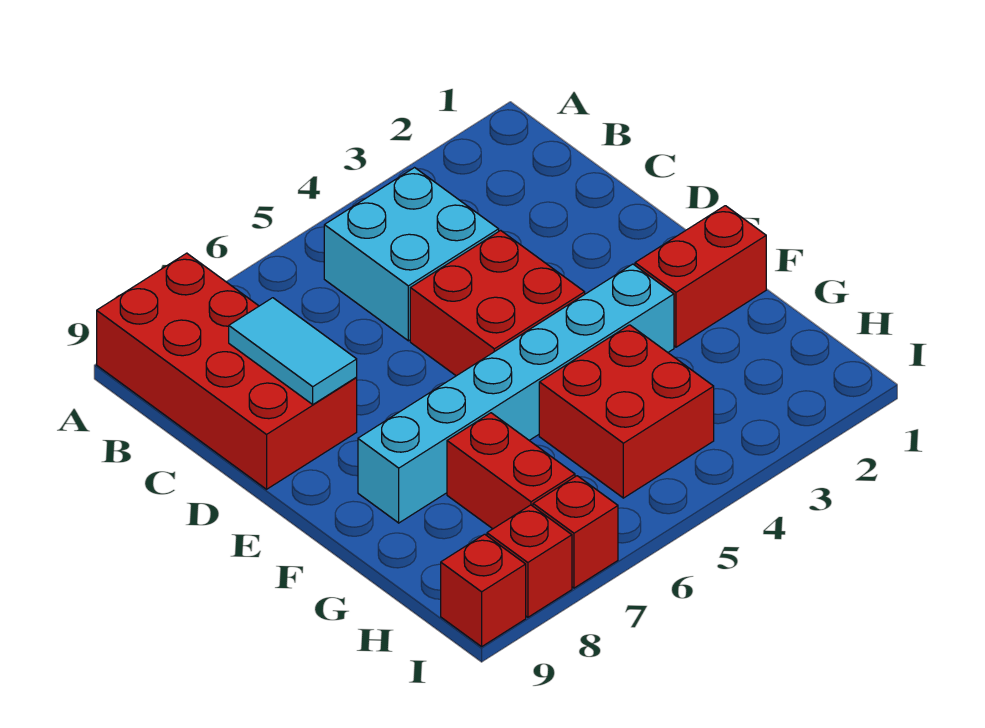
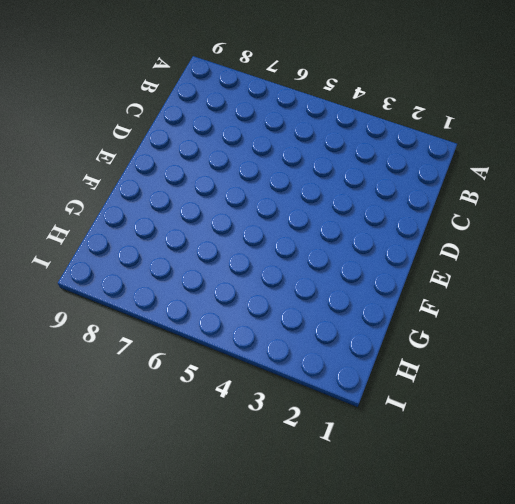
none -> red brick A8:D9 level 1
none -> cyan brick B4:C5 level 1

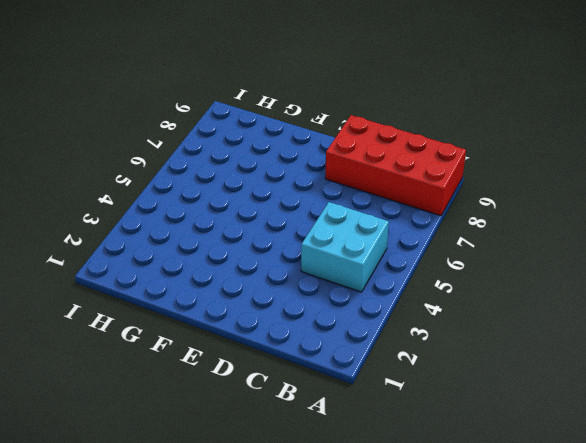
none -> red brick D4:E5 level 1
none -> red brick F1:F2 level 1

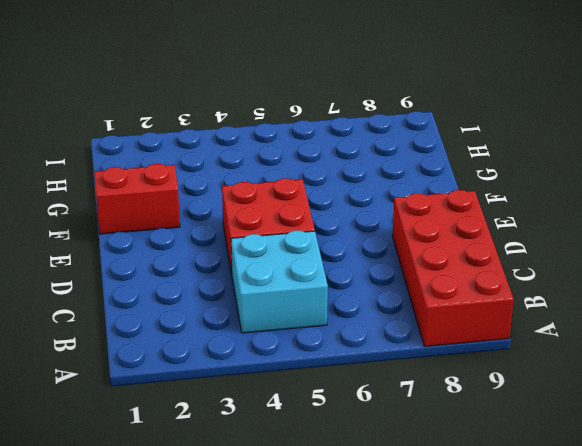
none -> cyan brick F3:F8 level 1
none -> red brick G4:H5 level 1

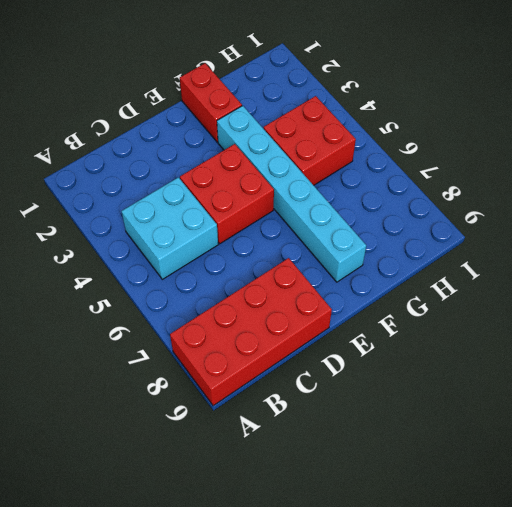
none -> red brick G7:H7 level 1
none -> red brick I7 level 1

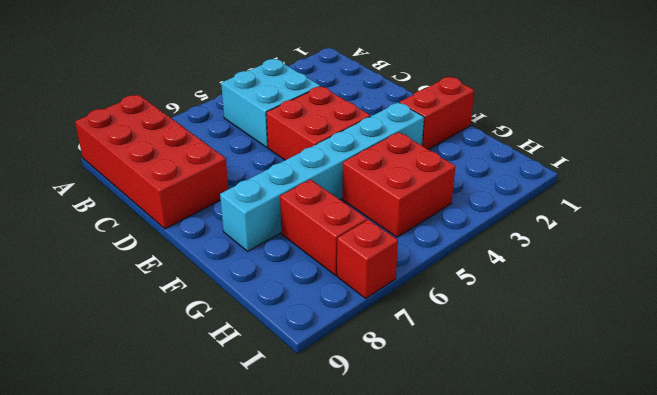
none -> red brick I8 level 1
none -> red brick I9 level 1

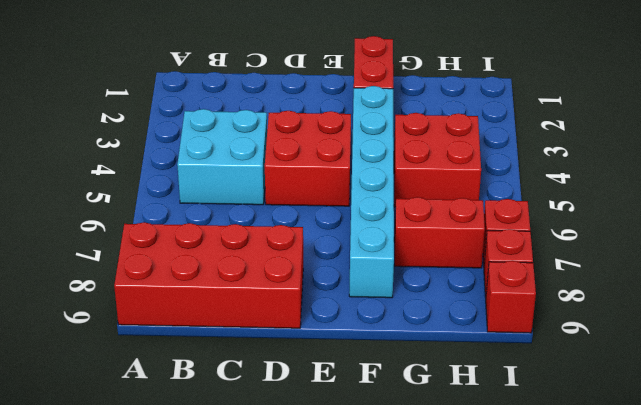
none -> cyan tile C8:D8 level 2

